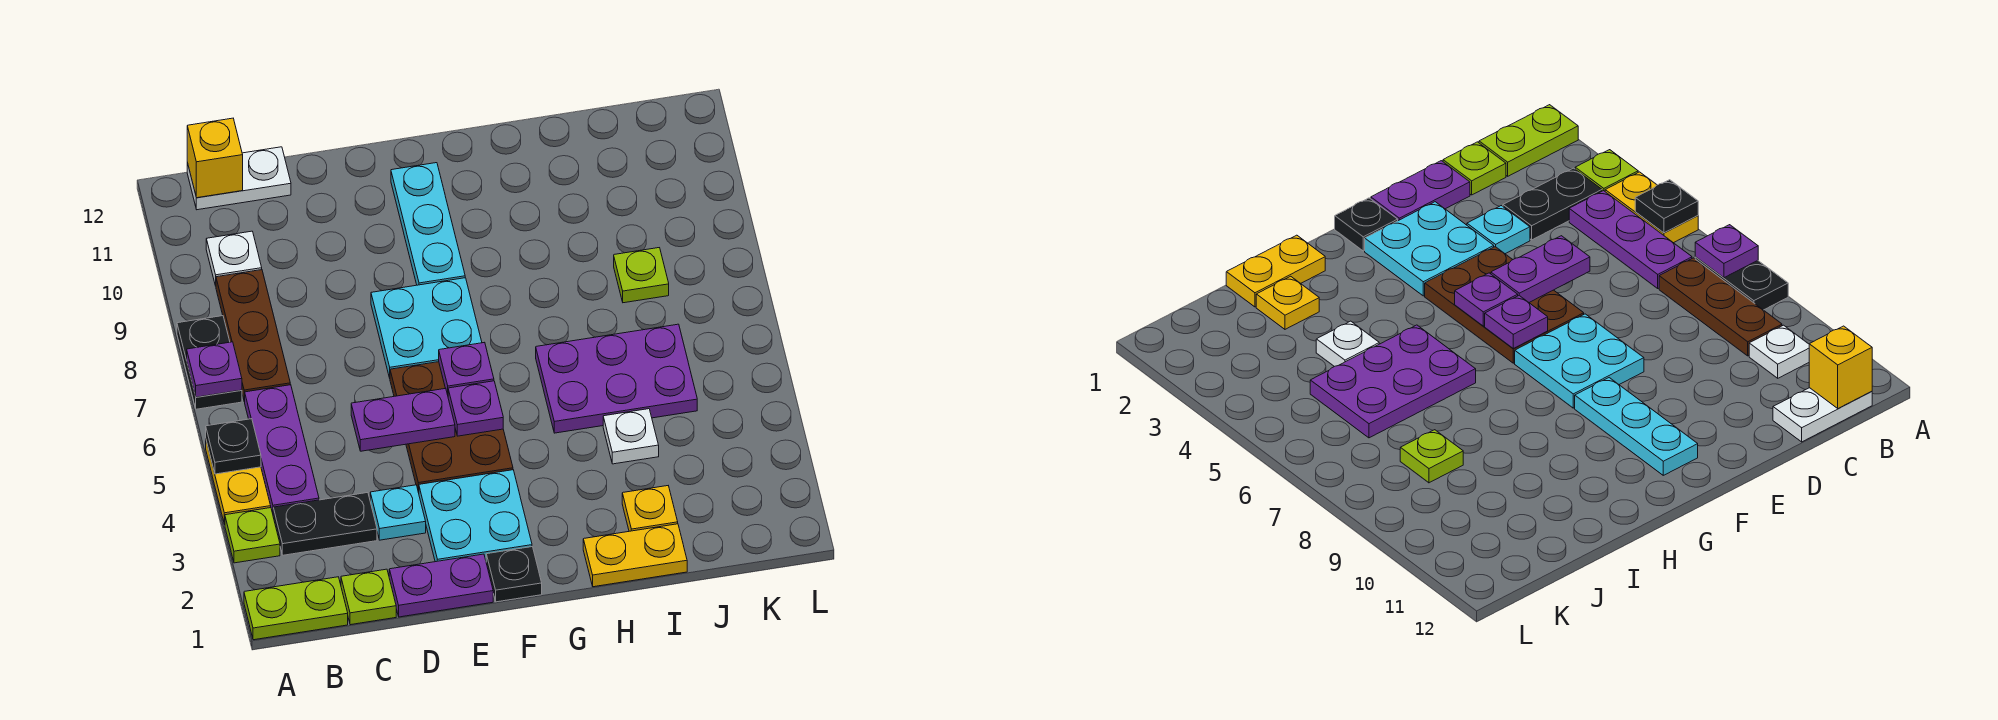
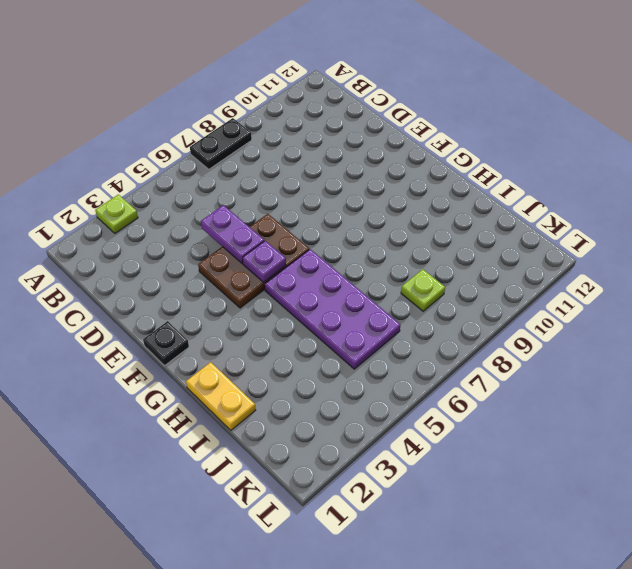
purple plate G5:J6 level 1 -> purple plate H5:J6 level 1
none -> lime plate A1:B1 level 1
none -> yellow plate A4:A5 level 1
none -> black plate B3:C3 level 1

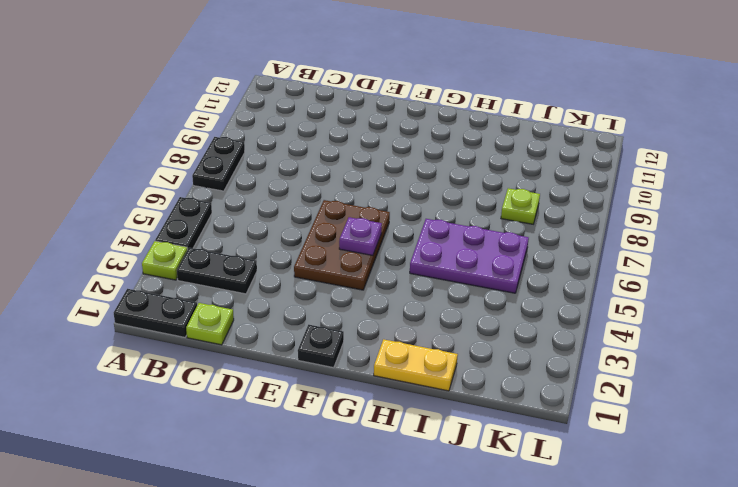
black plate A1:B1 level 1 -> lime plate A1:B1 level 1
black plate A4:A5 level 1 -> yellow plate A4:A5 level 1
none -> purple plate B4:B6 level 1
none -> brown plate B7:B9 level 1
none -> white plate B10 level 1

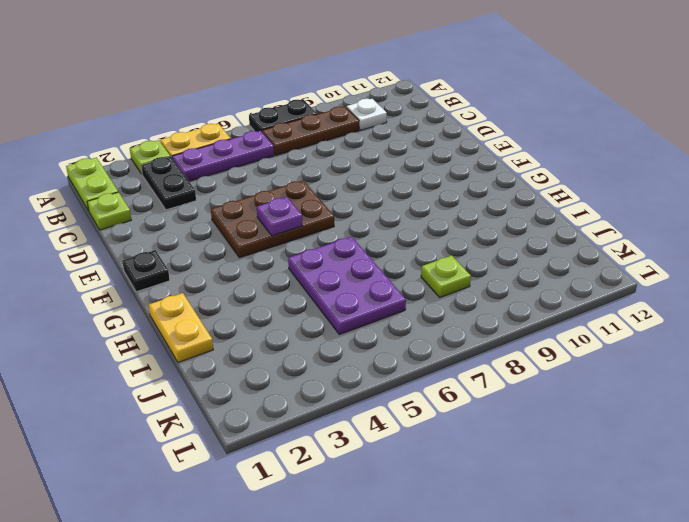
none -> white plate B12:C12 level 1
none -> purple plate D1:E1 level 1
none -> cyan plate D3 level 1

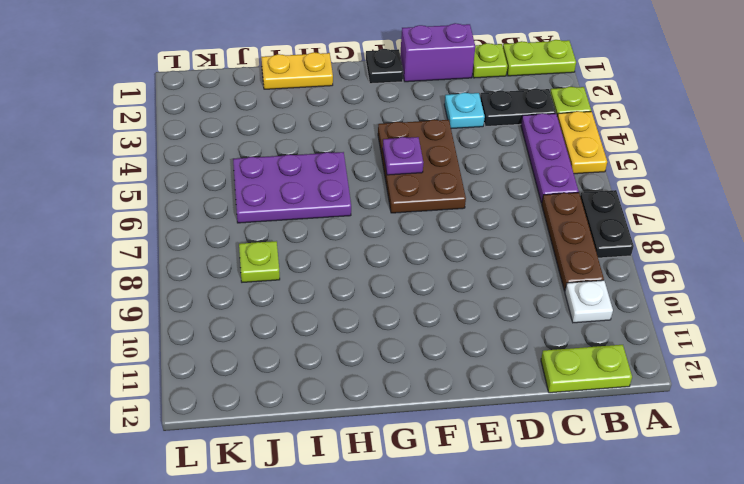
lime plate B12:C12 level 1 -> white plate B12:C12 level 1
purple brick D1:E1 level 1 -> purple plate D1:E1 level 1
none -> cyan plate E2:F3 level 1
none -> cyan plate E7:F8 level 1
none -> cyan plate F9:F11 level 1

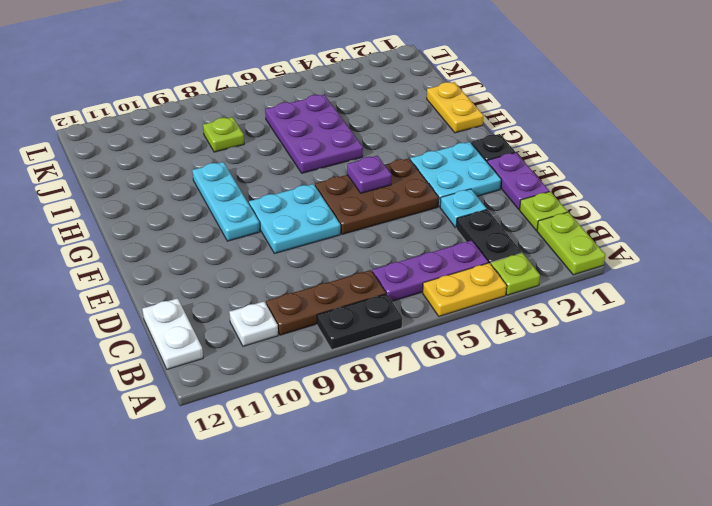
cyan plate F9:H9 level 1 -> cyan plate F9:F11 level 1
none -> yellow plate I2 level 1
none -> white plate I4 level 1
none -> black plate A5 level 2

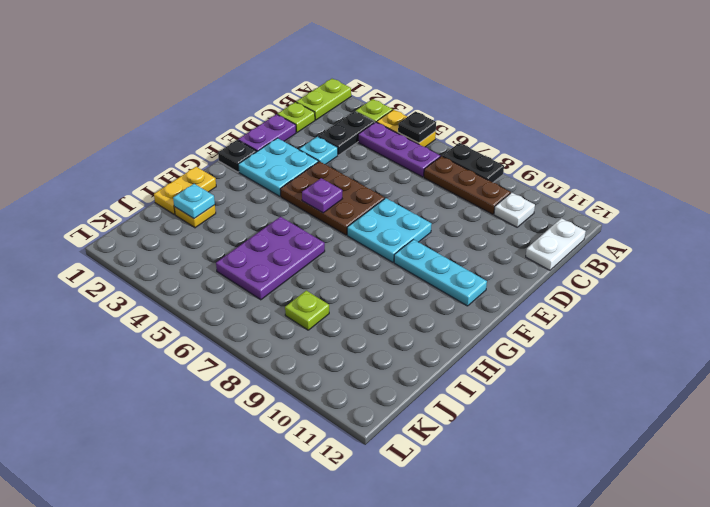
cyan plate I2 level 2 -> none
none -> white plate I4 level 1
none -> purple plate A7 level 2
none -> yellow brick B12 level 2

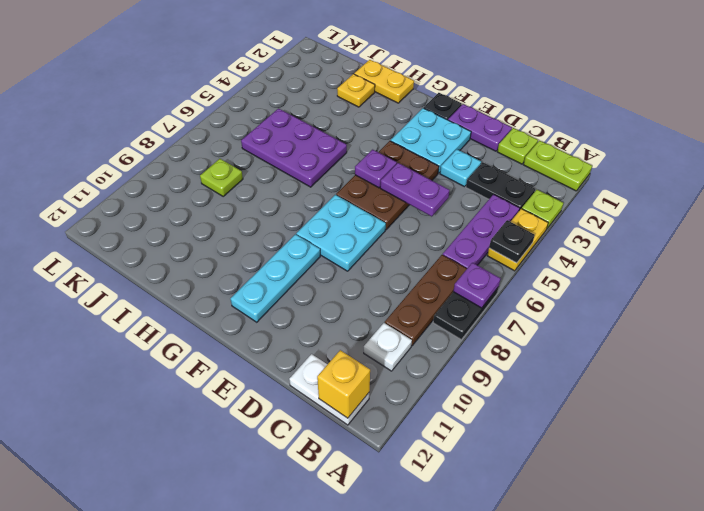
none -> white plate I4 level 1
none -> purple plate F6 level 2

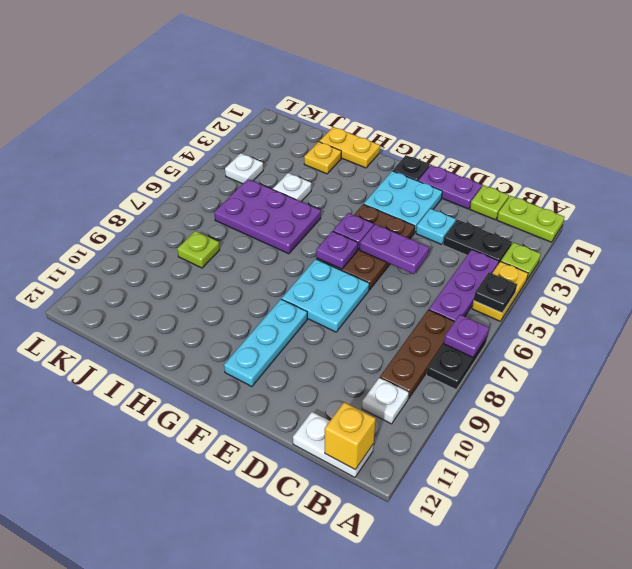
white plate K4 level 1 -> none

